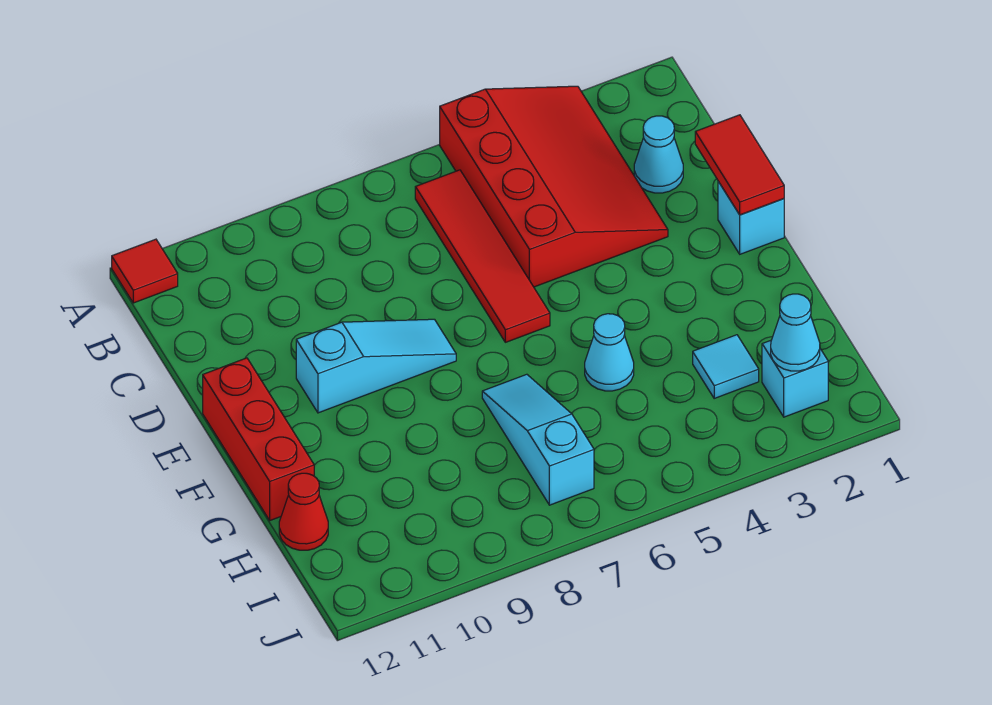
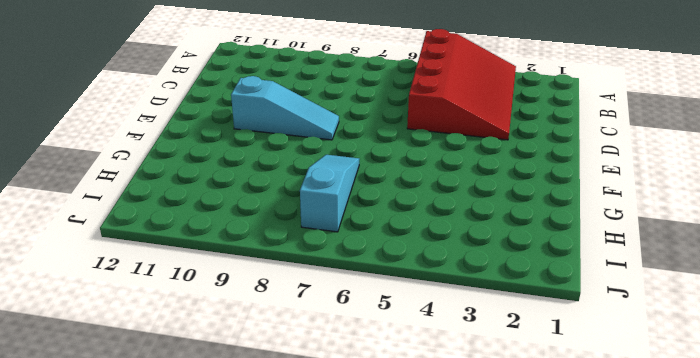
none -> red tile A12 level 1
none -> red tile B6:E6 level 1
none -> cyan cone C2 level 1

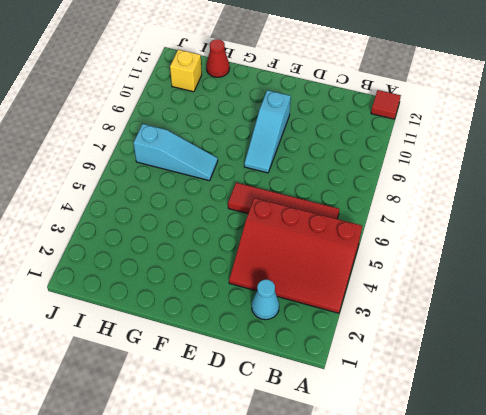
yellow brick I11 level 1 -> none
none -> cyan brick E1 level 1
none -> red brick E12:G12 level 1
none -> cyan cone G5 level 1

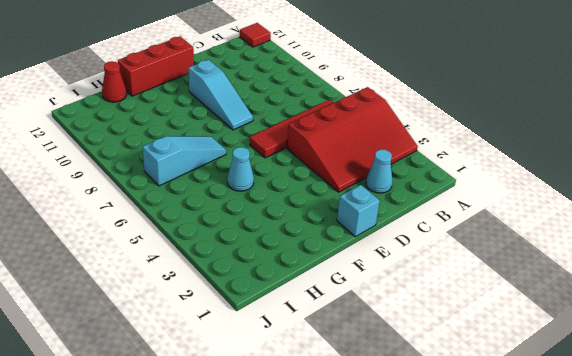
none -> cyan tile H3 level 1
none -> cyan brick I2 level 1
none -> red tile D1:E1 level 2

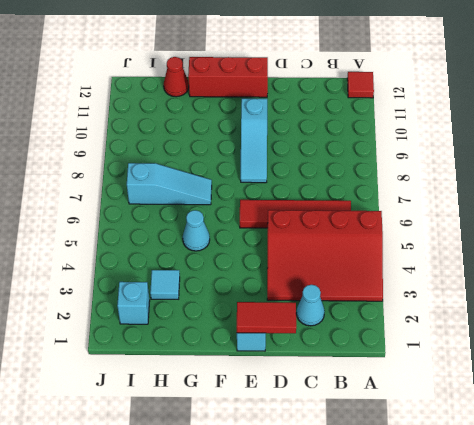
none -> cyan cone I2 level 2

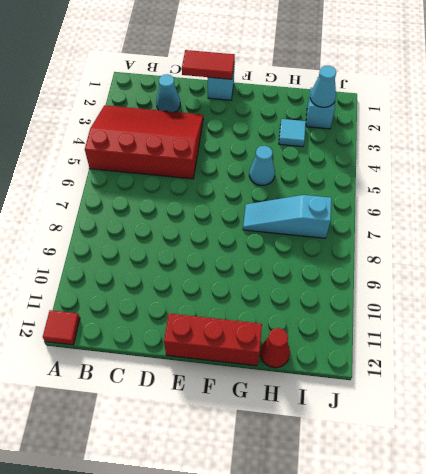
none -> red tile B6:E6 level 1
none -> cyan slope E8:E10 level 1 top 10

